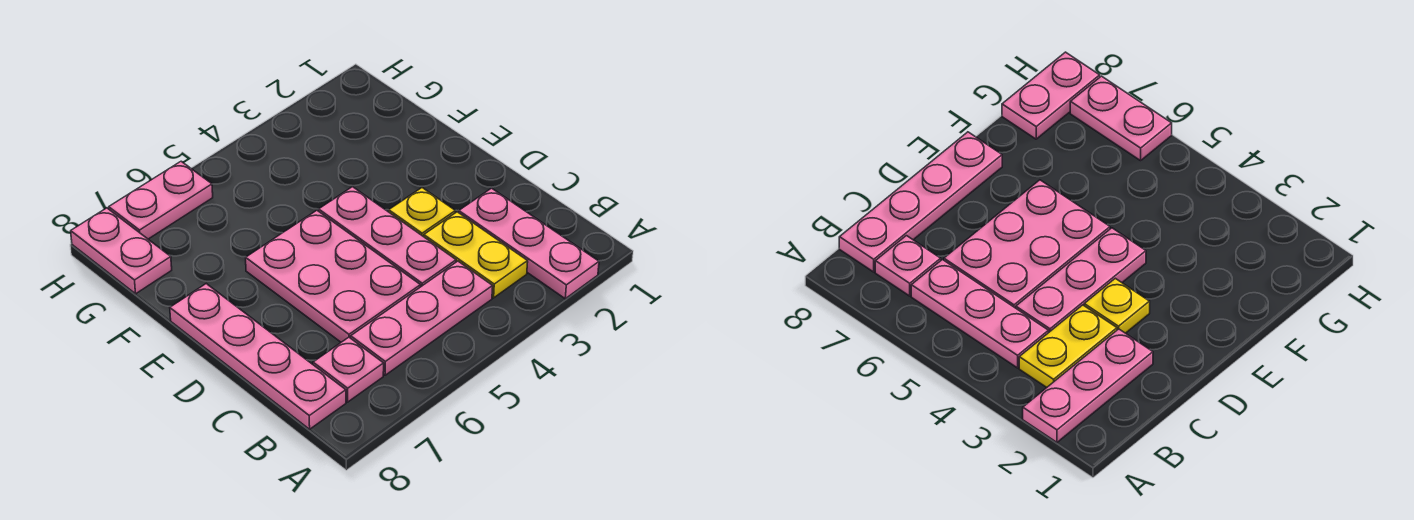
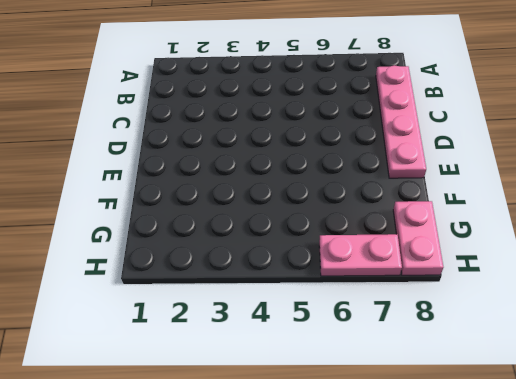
none -> pink plate A2:C2 level 1
none -> yellow plate B3:C3 level 1

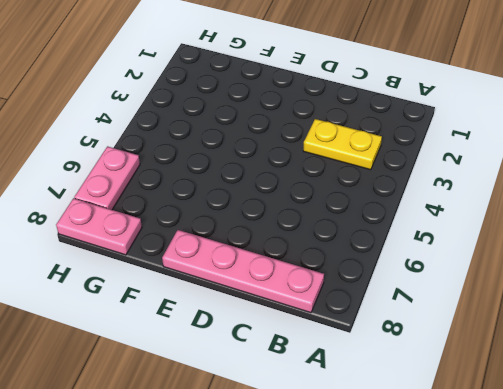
none -> pink plate A2:C2 level 1
none -> pink plate B4:B6 level 1

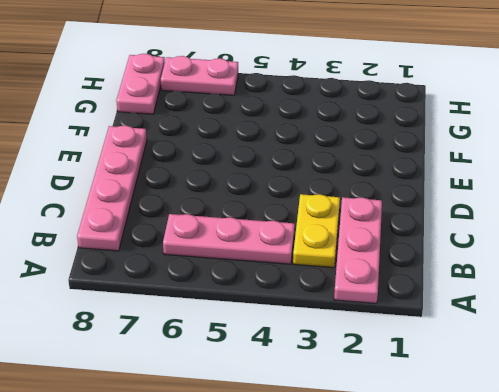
none -> pink plate B7 level 1
none -> pink plate C4:E4 level 1

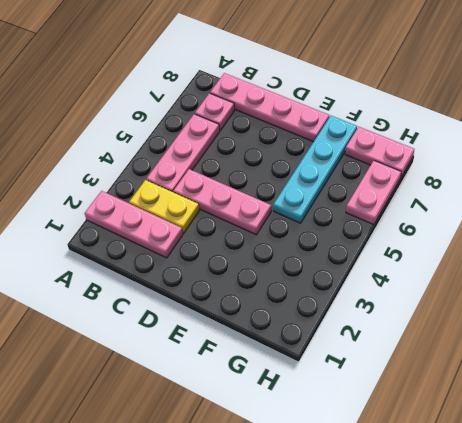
cyan plate F5:F8 level 1 -> none
none -> pink plate C5:E6 level 1
none -> yellow plate D3 level 1

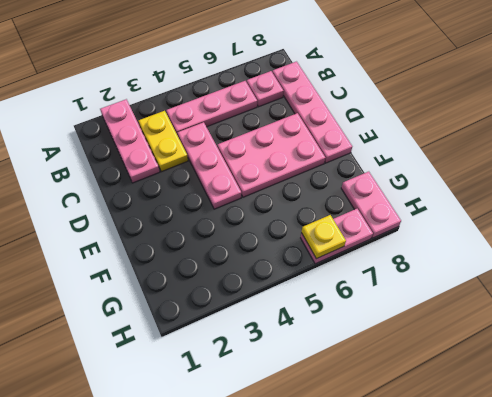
pink plate D5:E7 level 1 -> pink plate C5:E6 level 1
yellow plate H6 level 2 -> yellow plate D3 level 1

